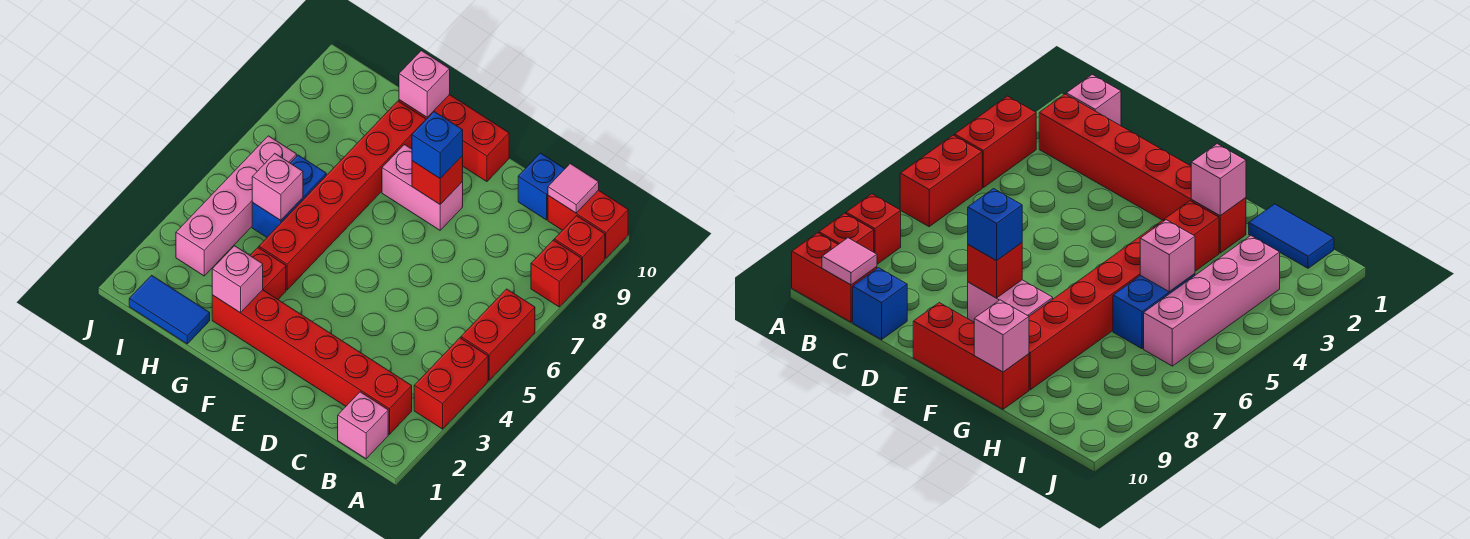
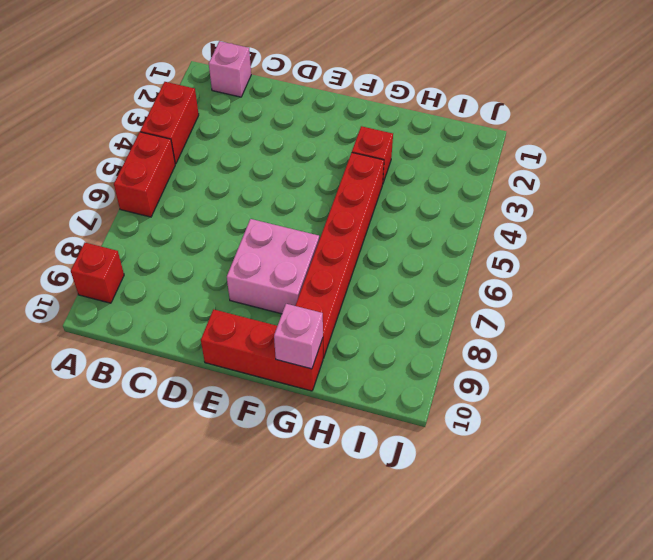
pink brick E7:F8 level 1 -> pink brick E8:F8 level 1
none -> red brick A8 level 1
none -> red brick A10:B10 level 1
none -> red brick B2:G2 level 1

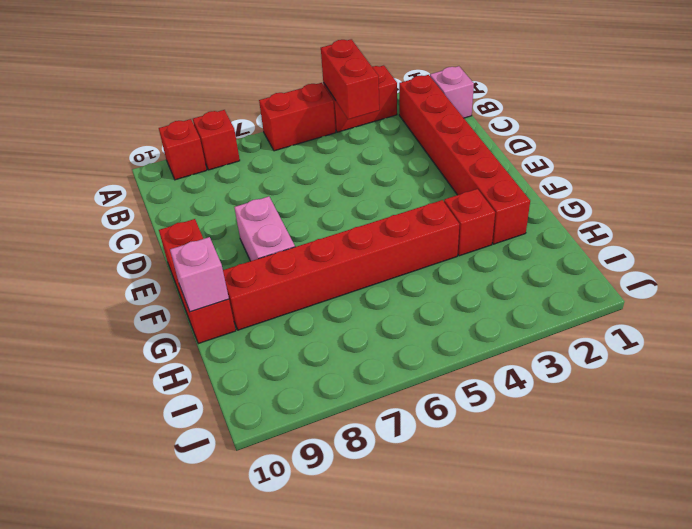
red brick A4:B4 level 2 -> red brick A10:B10 level 1
none -> blue brick C10 level 1
none -> blue tile H1:I1 level 1
none -> blue brick H5:H6 level 1

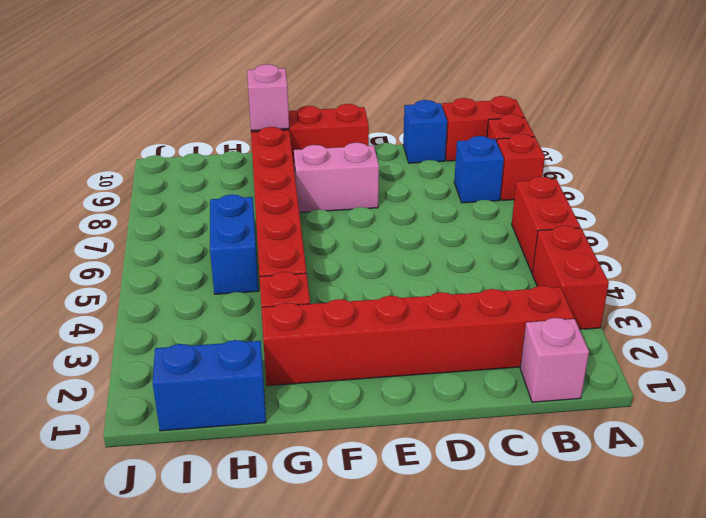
blue brick B8 level 1 -> blue brick E8 level 3
blue brick H1:I1 level 1 -> blue tile H1:I1 level 1
none -> pink brick I3:I6 level 1
none -> pink tile B10 level 2
none -> red brick E8 level 2

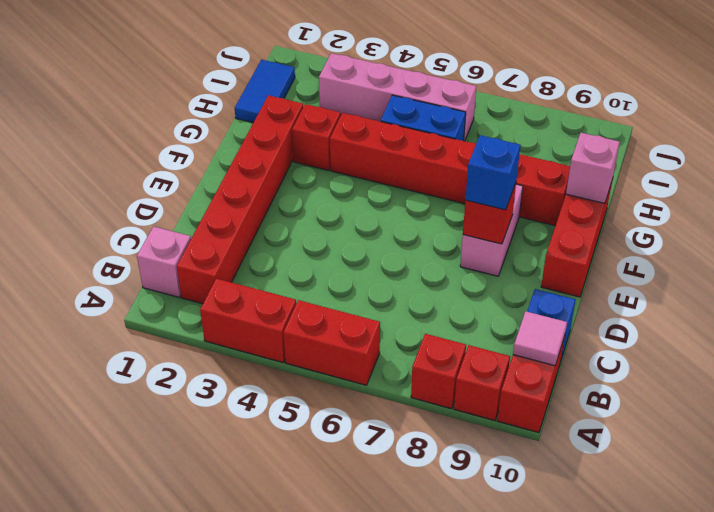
none -> pink brick G2 level 2
none -> pink brick H5 level 2

